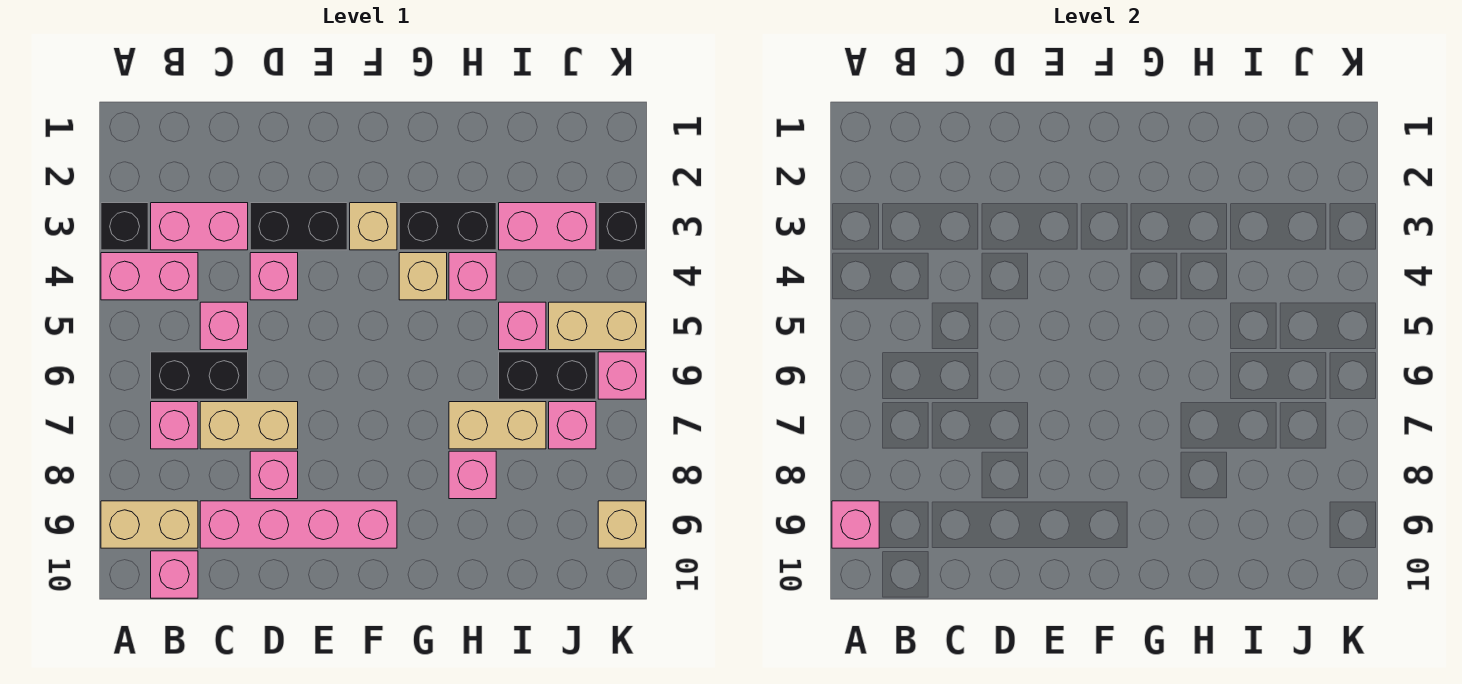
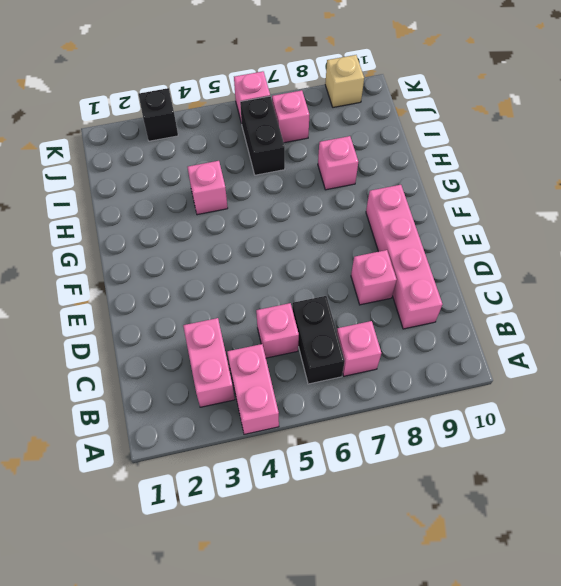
none -> black brick A3 level 1
none -> tan brick A9:B9 level 1
none -> pink brick B10 level 1

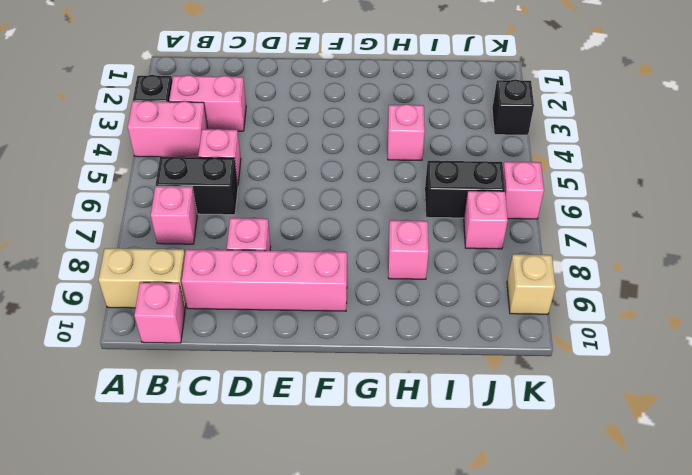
none -> tan brick C7:D7 level 1
none -> black brick D3:E3 level 1
none -> pink brick D4 level 1

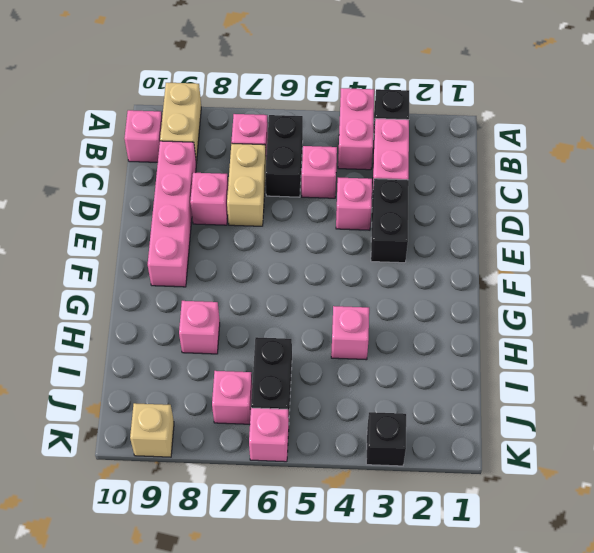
none -> tan brick F3 level 1
none -> black brick G3:H3 level 1
none -> tan brick G4 level 1

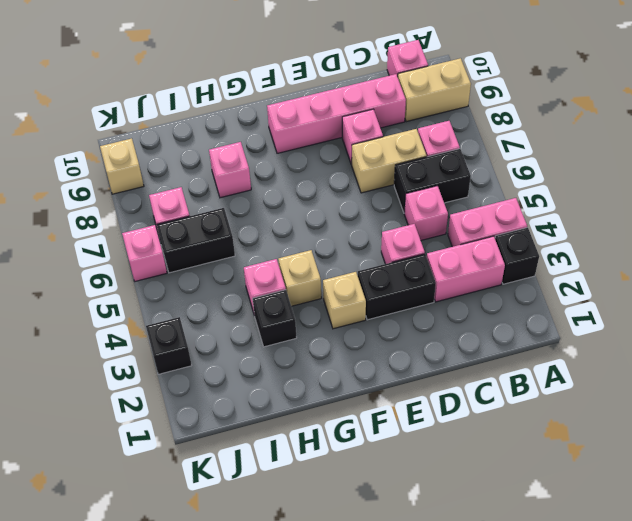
black brick H3 level 1 -> black brick G3:H3 level 1
none -> tan brick H7:I7 level 1
none -> pink brick I3:J3 level 1
none -> pink brick I5 level 1

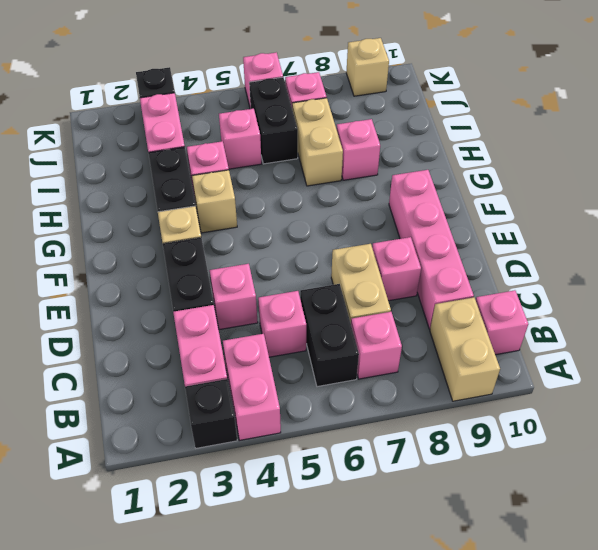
none -> tan brick J5:K5 level 1
none -> pink brick A9 level 2

